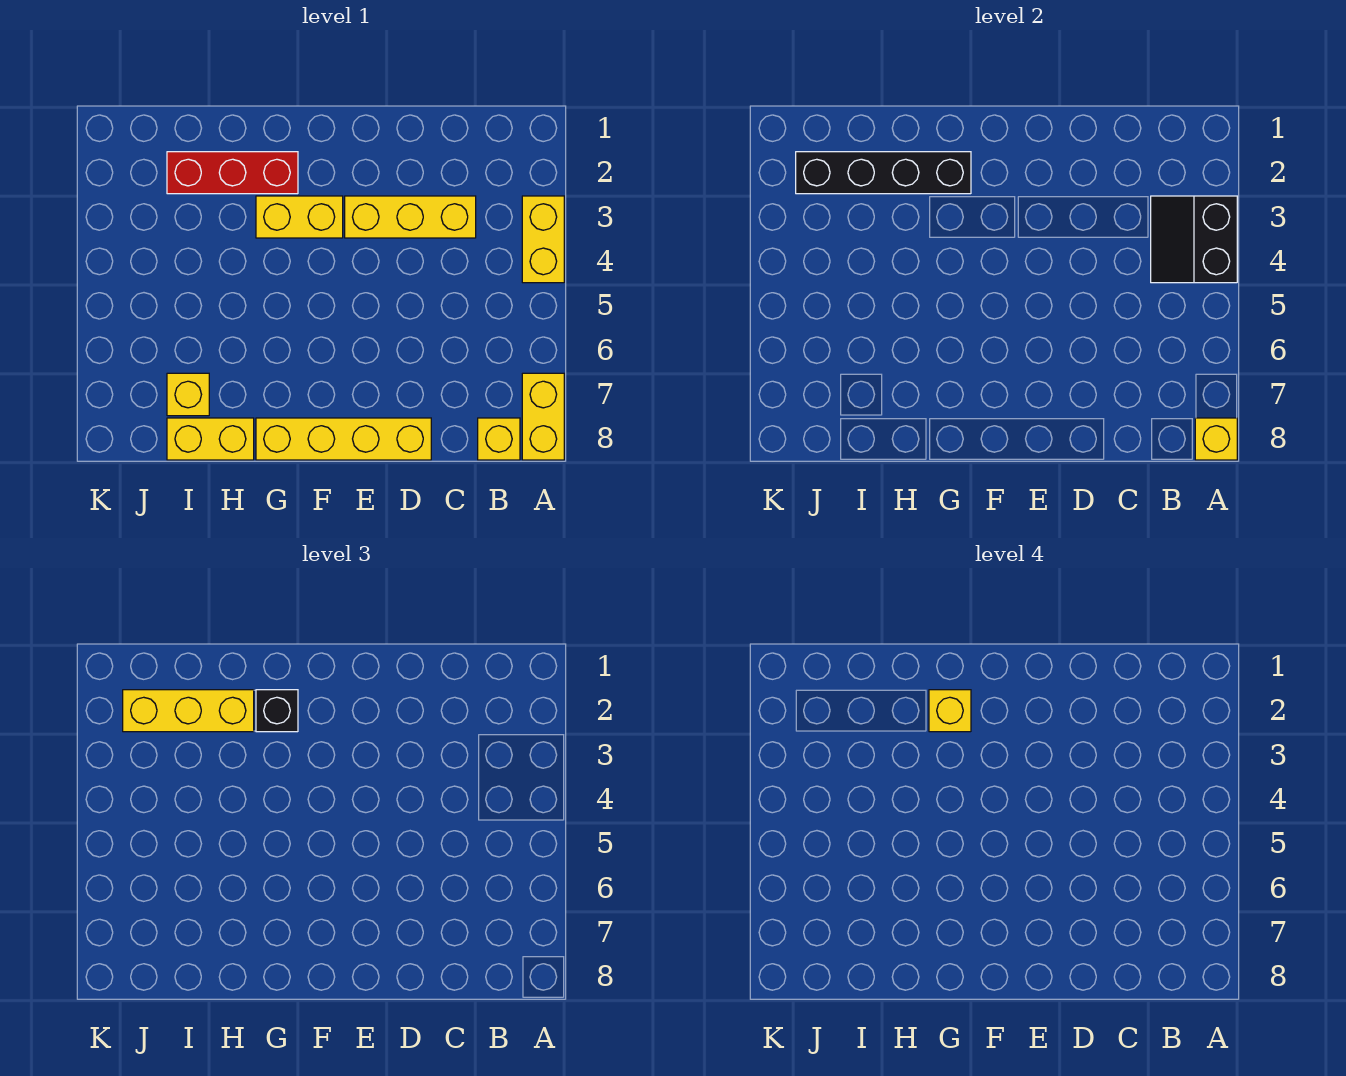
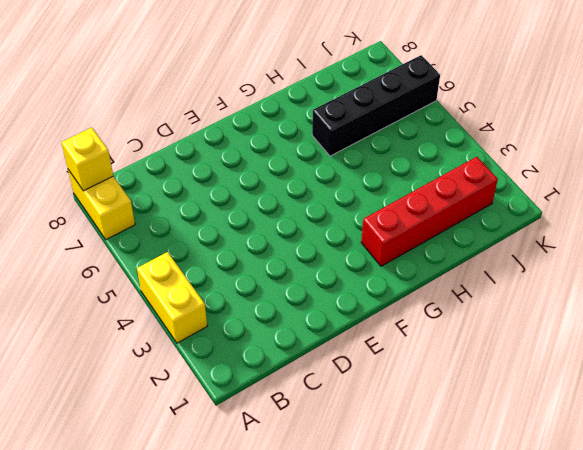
red brick G2:J2 level 1 -> red brick G2:I2 level 1
black brick H6:K6 level 1 -> black brick G2:J2 level 2
none -> yellow brick B8 level 1
none -> yellow brick C3:E3 level 1
none -> yellow brick D8:G8 level 1

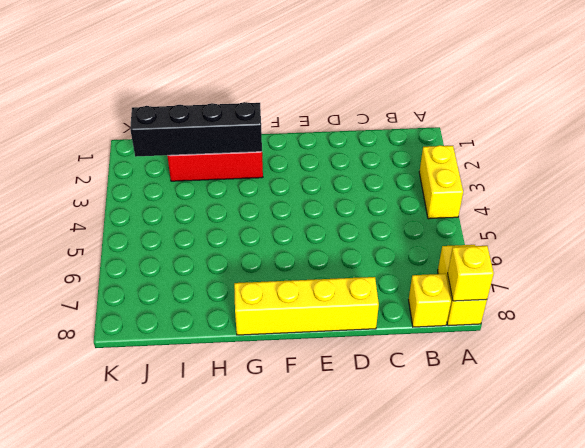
none -> yellow brick C3:E3 level 1
none -> yellow brick F3:G3 level 1
none -> yellow brick H8:I8 level 1

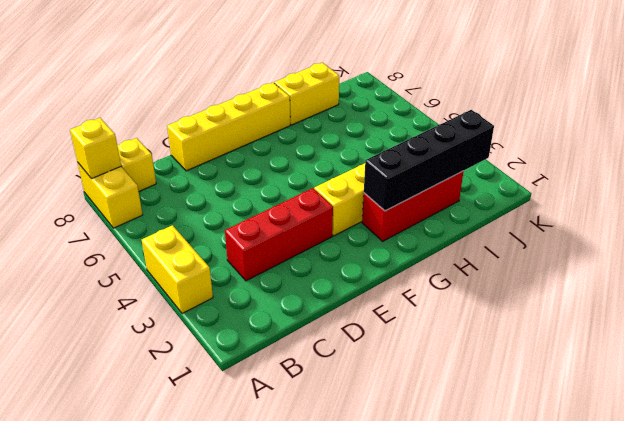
red brick C3:E3 level 1 -> yellow brick C3:E3 level 1
none -> yellow brick I7 level 1
none -> black slope A3:B4 level 2 top A
none -> black brick G2 level 3

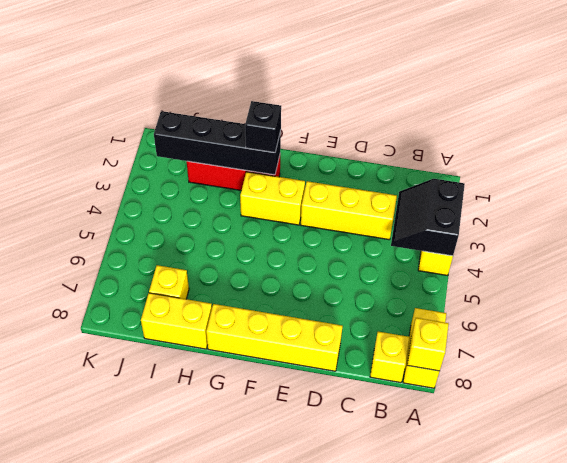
none -> yellow brick H2:J2 level 3
none -> yellow brick G2 level 4

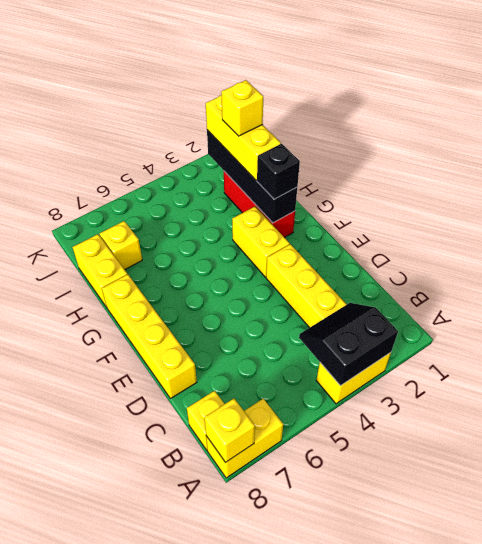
yellow brick I2 level 4 -> yellow brick G2 level 4

